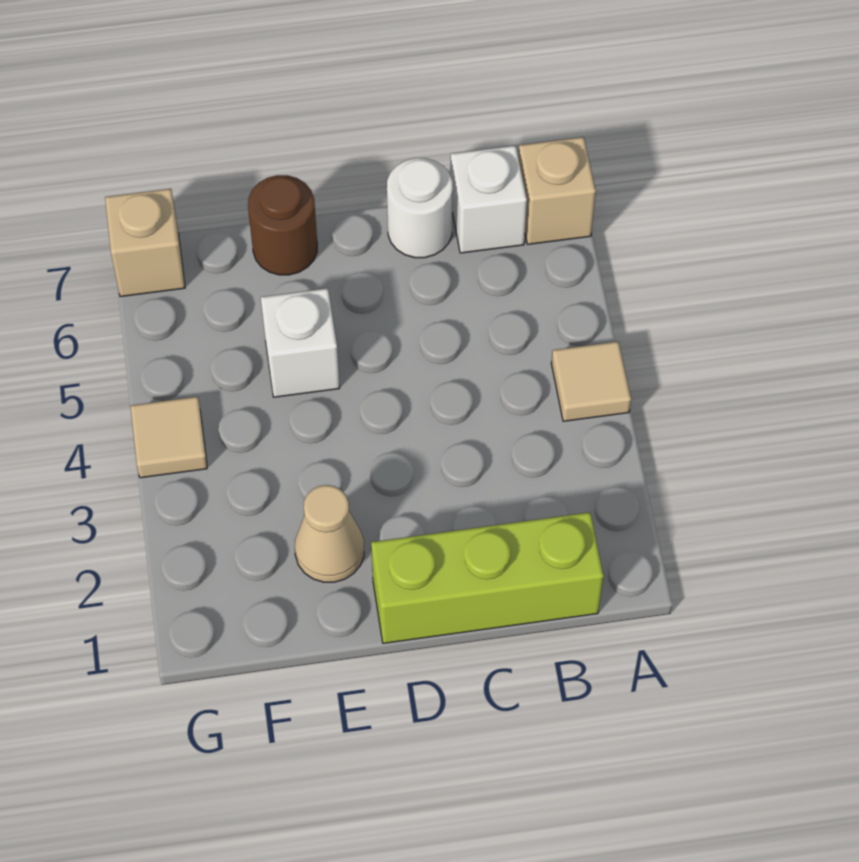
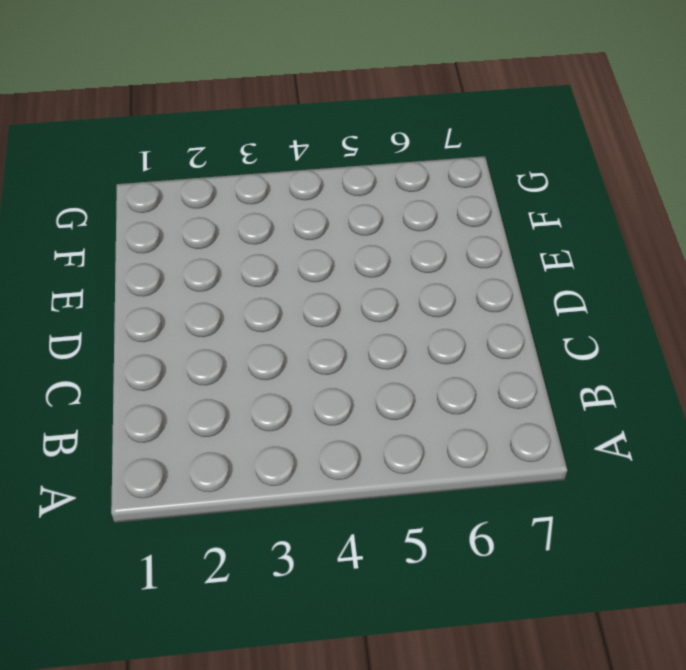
none -> tan tile A4 level 1
none -> tan brick A7 level 1

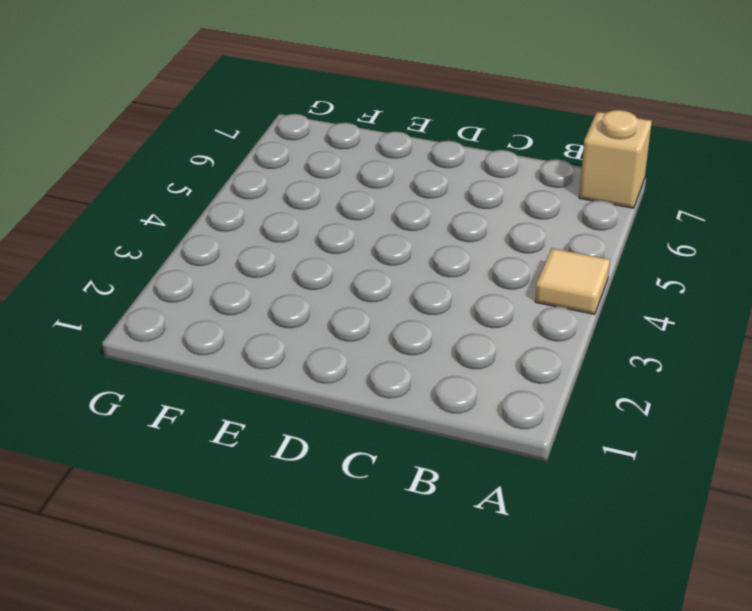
none -> lime brick B1:D1 level 1
none -> white brick B7 level 1

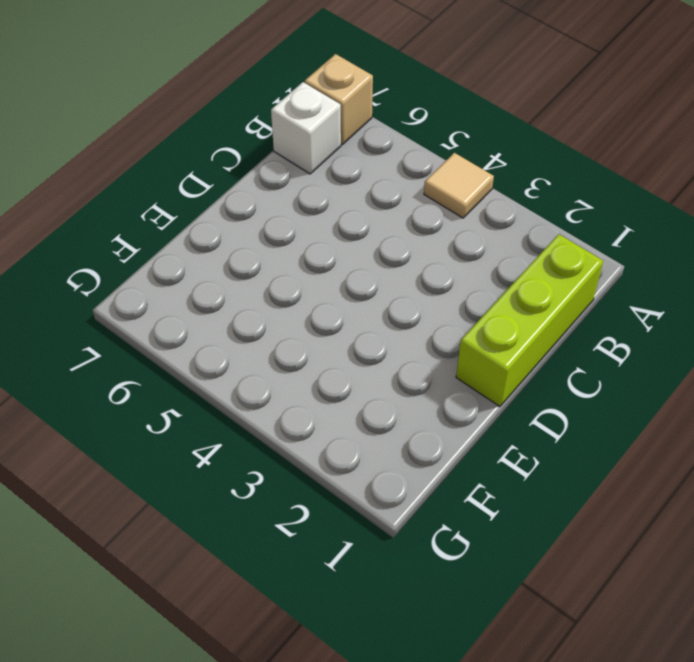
none -> white round brick C7 level 1
none -> tan cone E2 level 1

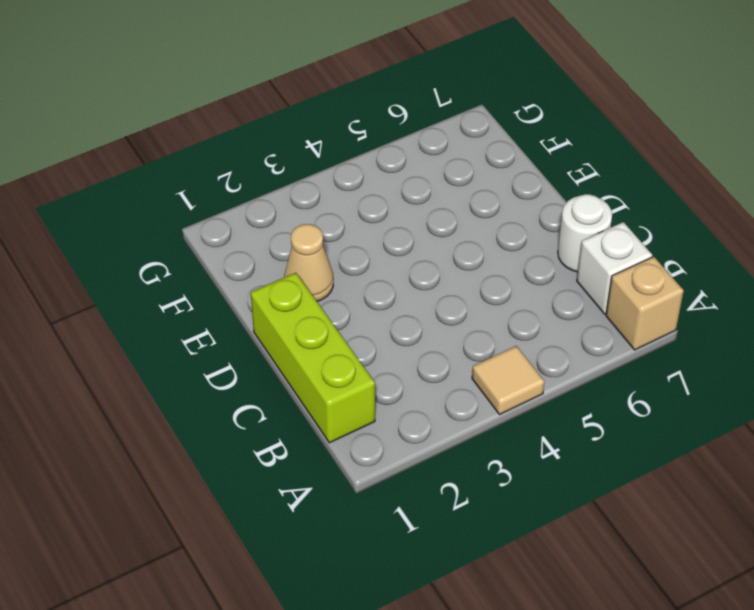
none -> white brick E5 level 1
none -> brown round brick E7 level 1

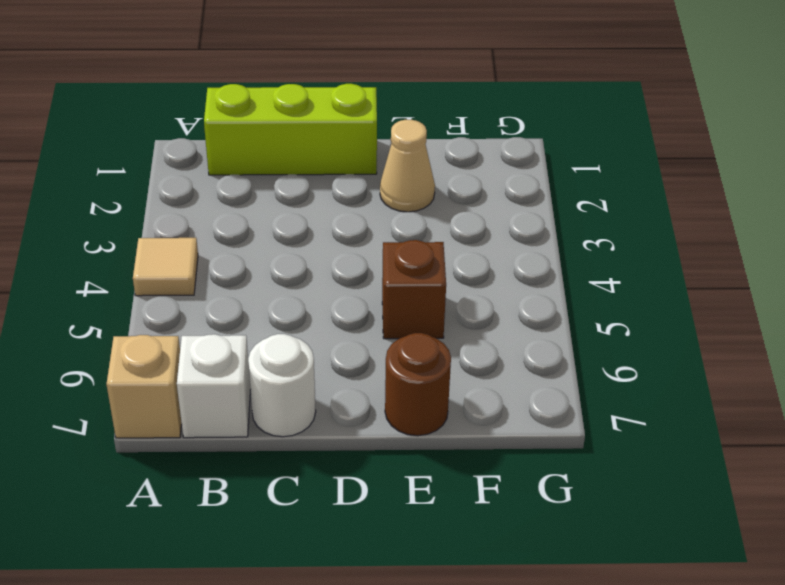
brown brick E5 level 1 -> white brick E5 level 1
none -> tan tile G4 level 1
none -> tan brick G7 level 1

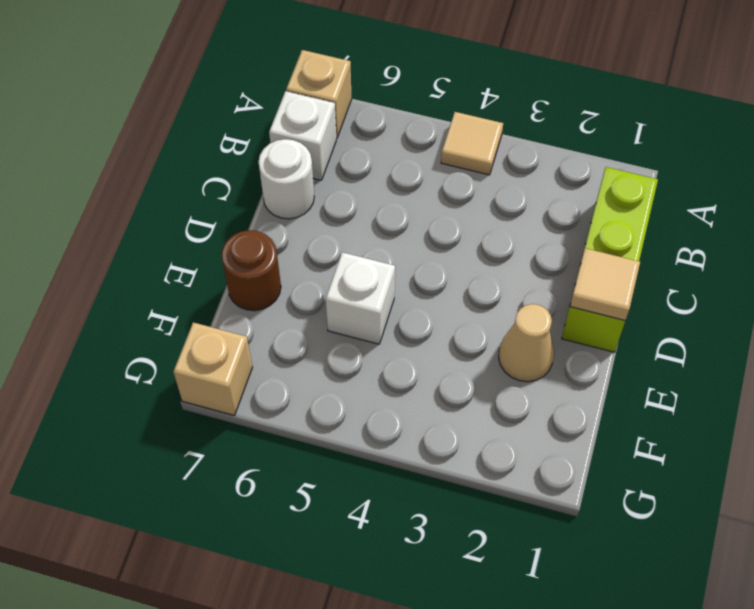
tan tile D1 level 2 -> tan tile G4 level 1

